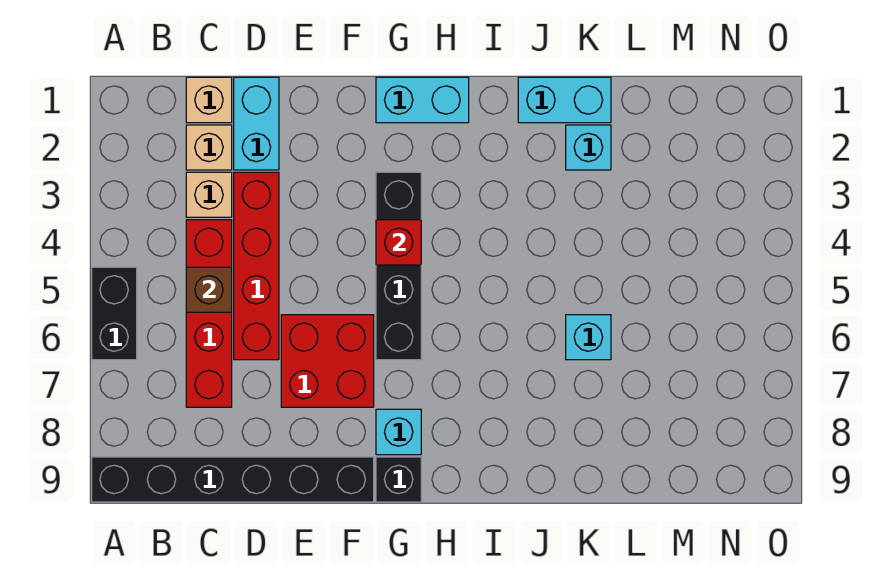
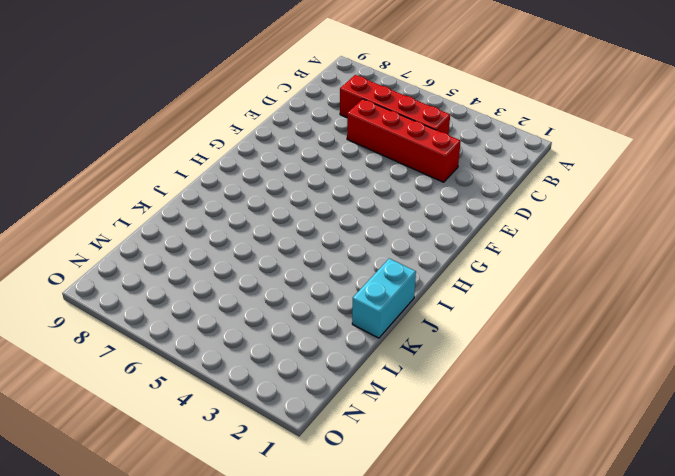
none -> black brick A5:A6 level 1
none -> black brick A9:F9 level 1
none -> tan brick C1 level 1

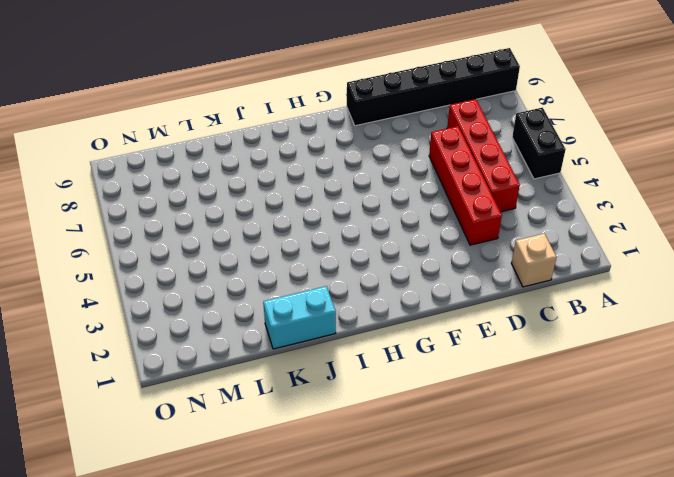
none -> tan brick C2 level 1
none -> tan brick C3 level 1
none -> cyan brick D1:D2 level 1

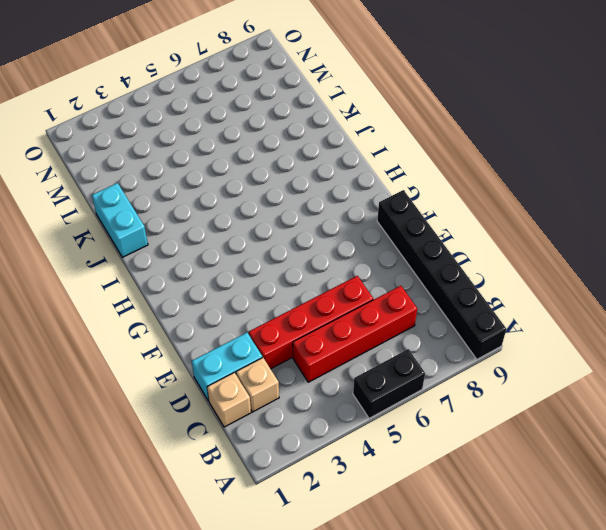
none -> tan brick C3 level 1
none -> red brick E6:F7 level 1
none -> cyan brick G1:H1 level 1

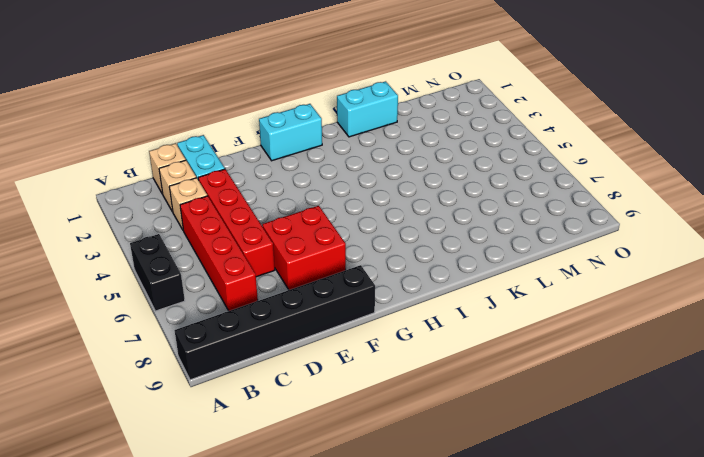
none -> black brick G3:G6 level 1
none -> cyan brick G8 level 1
none -> black brick G9 level 1

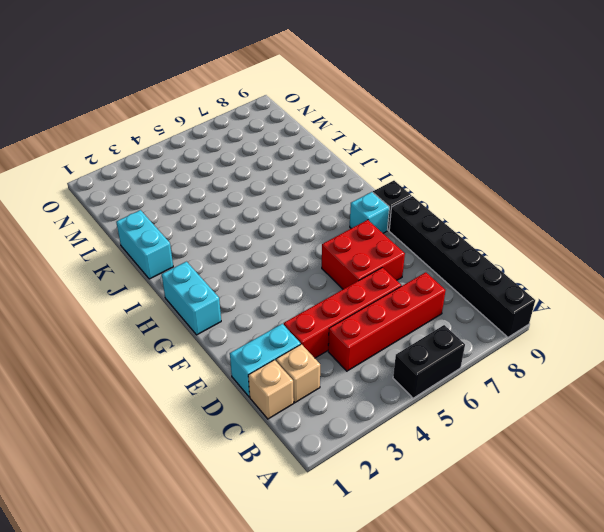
none -> tan brick C3 level 1
none -> black brick G3:G6 level 1
none -> cyan brick K2 level 1

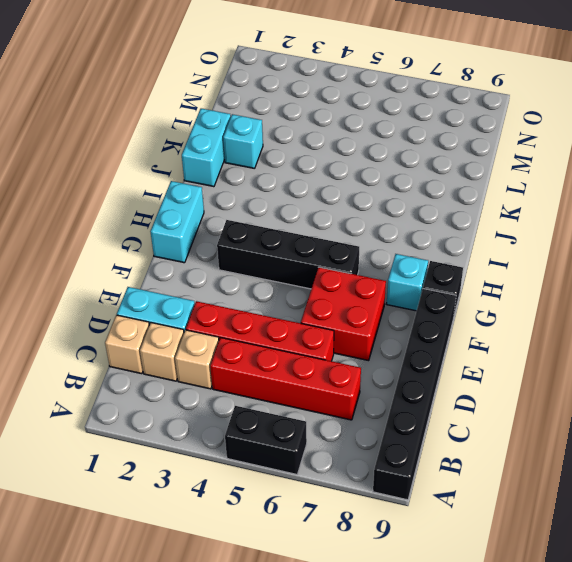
none -> cyan brick K6 level 1
none -> brown brick C5 level 2
none -> red brick G4 level 2

